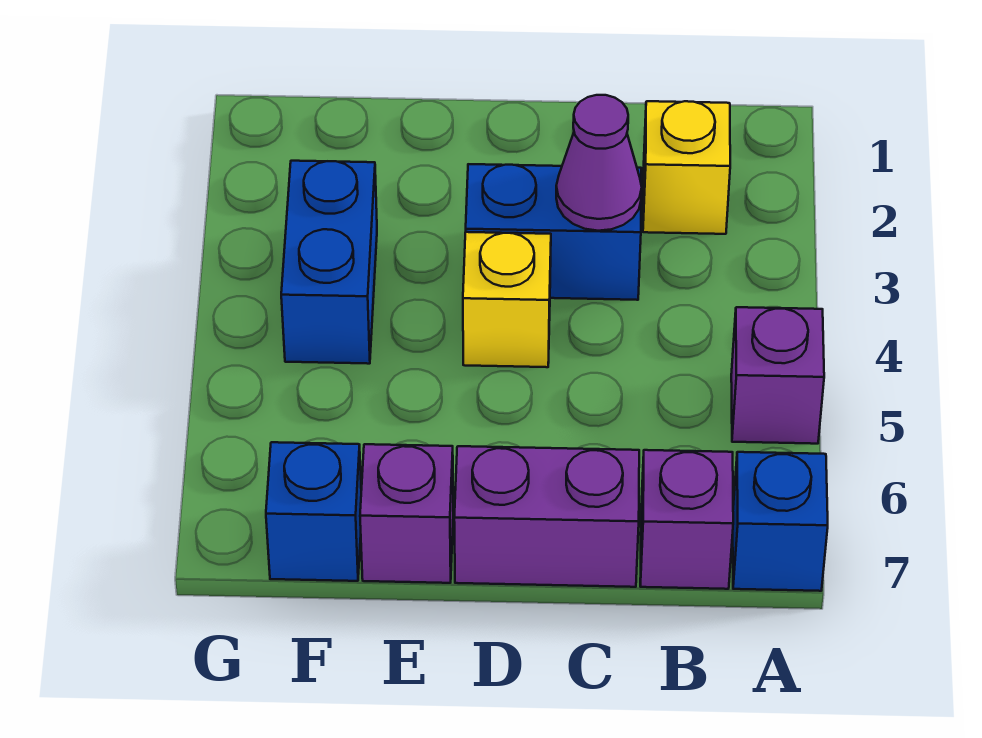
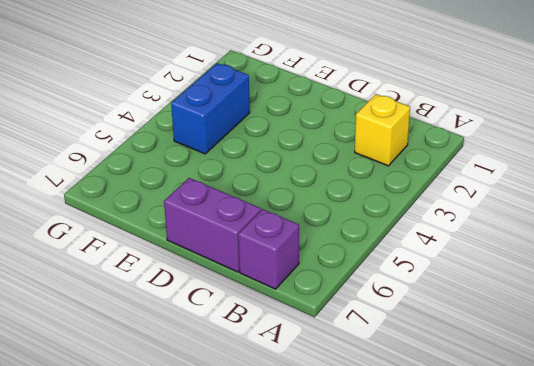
none -> purple brick A5 level 1
none -> blue brick A7 level 1

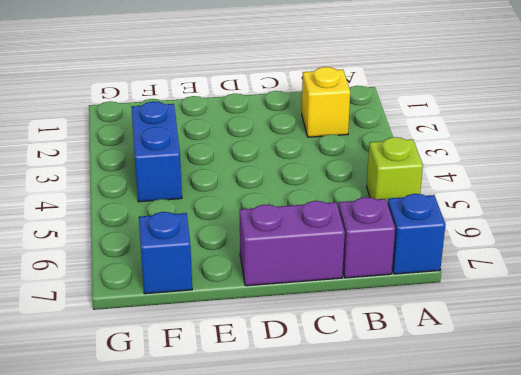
lime brick A5 level 1 -> purple brick A5 level 1
none -> blue brick C3:D3 level 1
none -> yellow brick D4 level 1

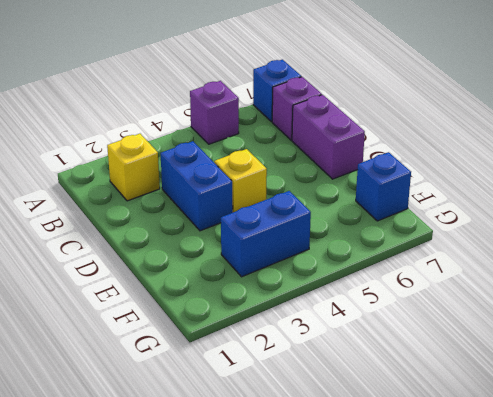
none -> purple brick E7 level 1
none -> purple cone C3 level 2

